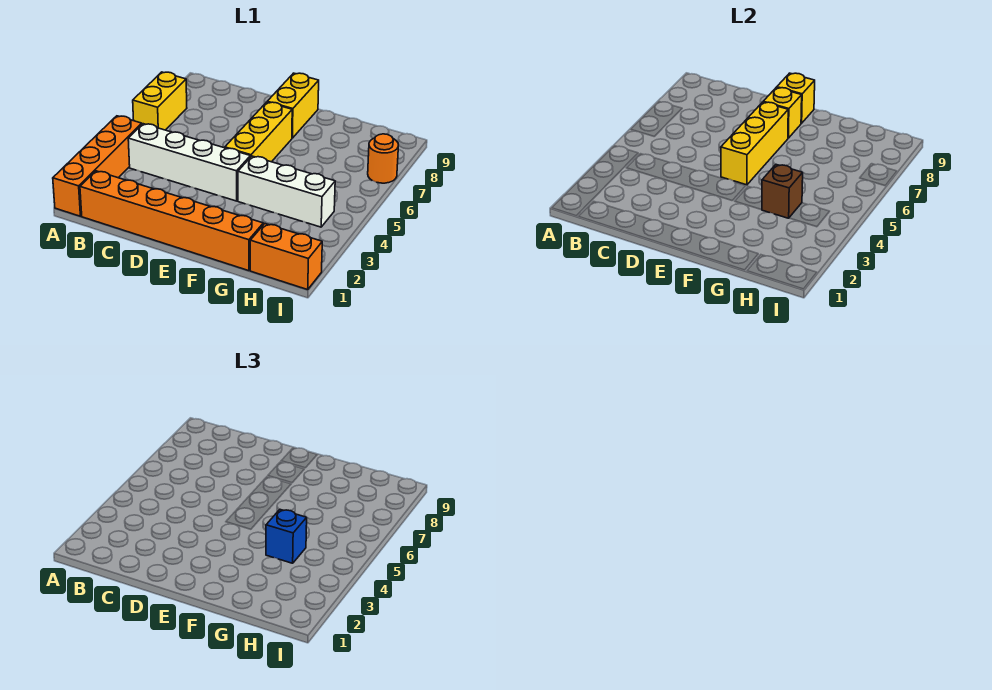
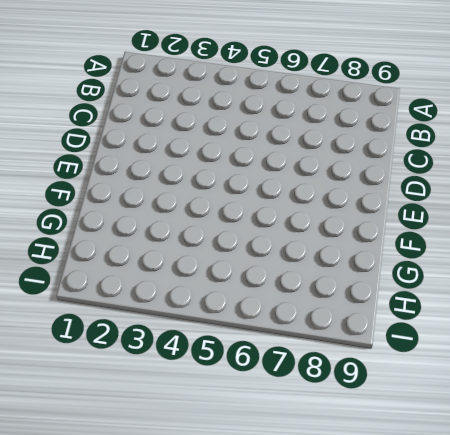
none -> orange brick A1:A4 level 1
none -> yellow brick A6:A7 level 1
none -> orange brick B1:G1 level 1

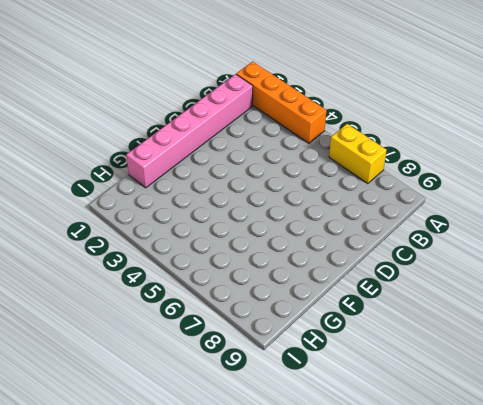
pink brick B1:G1 level 1 -> orange brick B1:G1 level 1
none -> white brick B4:E4 level 1
none -> yellow brick E5:E7 level 1
none -> yellow brick E8:E9 level 1

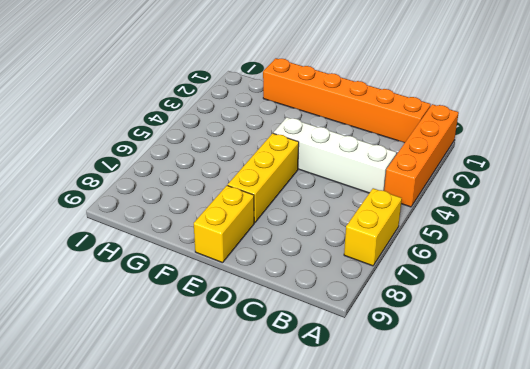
none -> white brick F4:H4 level 1
none -> orange brick H1:I1 level 1
none -> orange round brick I7 level 1

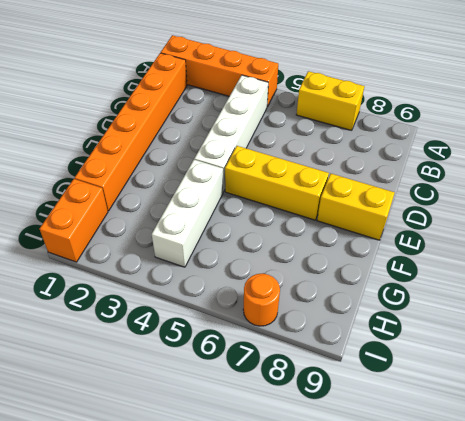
none -> yellow brick E5:E7 level 2
none -> yellow brick E8 level 2
none -> yellow brick E9 level 2

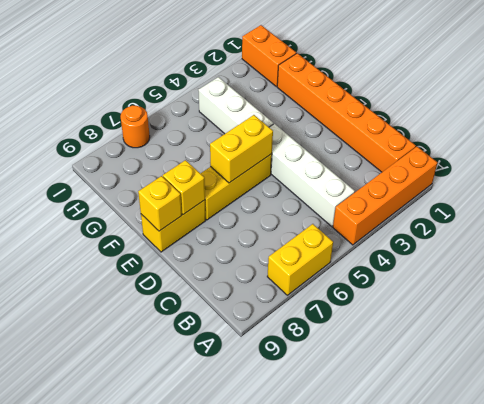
yellow brick E5:E6 level 2 -> yellow brick E5:E7 level 2
none -> brown brick G4 level 2
none -> blue brick G4 level 3

